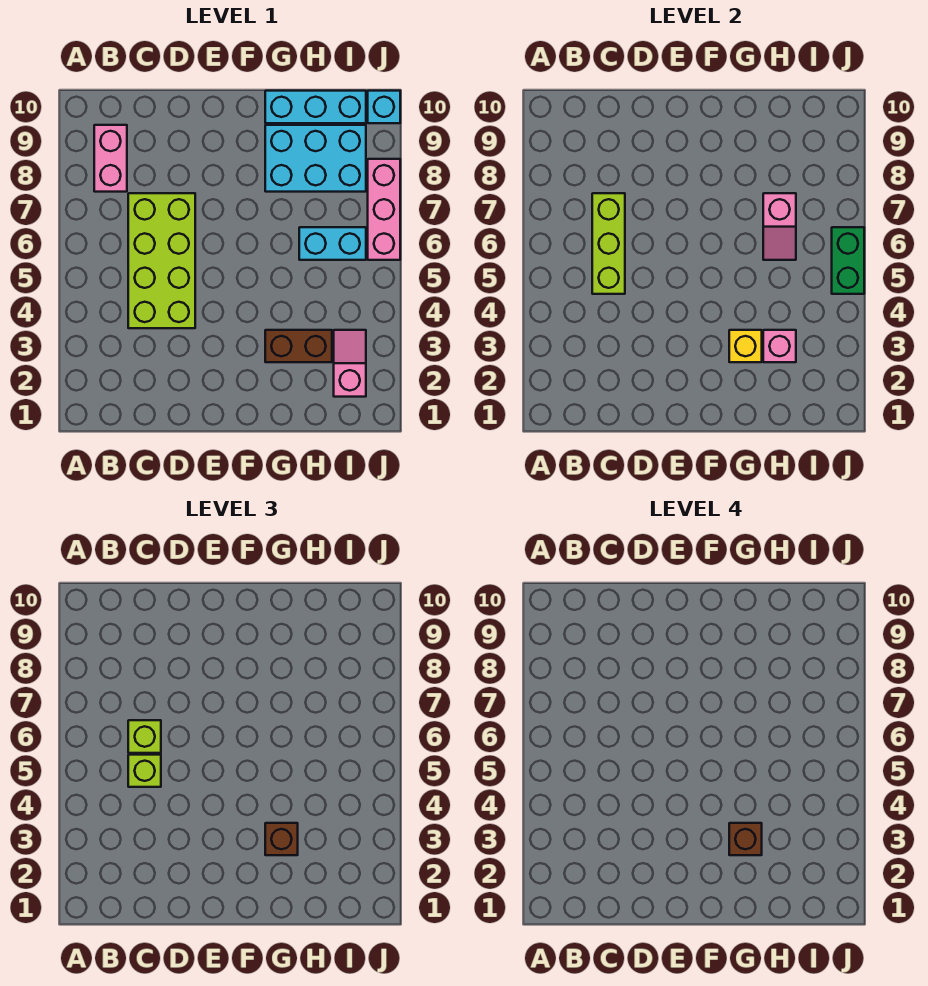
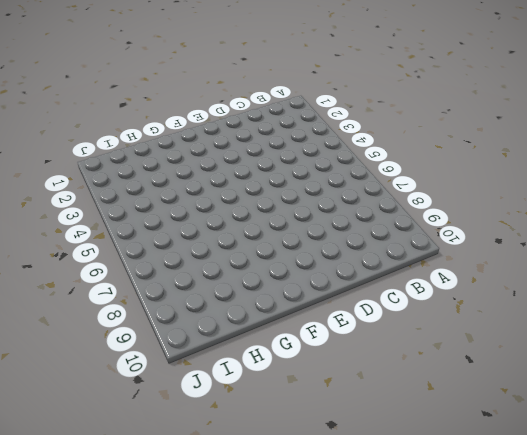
none -> pink brick B8:B9 level 1
none -> lime brick C4:D7 level 1
none -> brown brick G3:H3 level 1

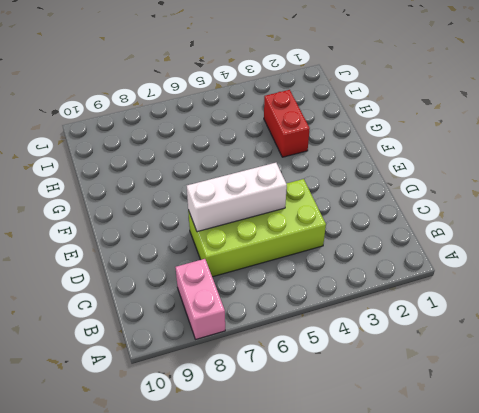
pink brick A8:B8 level 1 -> pink brick B8:B9 level 1
white brick D5:D7 level 2 -> none
red brick G3:H3 level 1 -> brown brick G3:H3 level 1
none -> cyan brick G8:I9 level 1
none -> cyan brick G10:I10 level 1
none -> cyan brick H6:I6 level 1

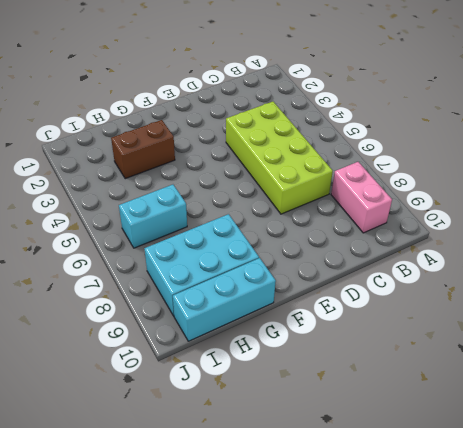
none -> pink slope I2:I3 level 1 top 2
none -> pink brick J6:J8 level 1
none -> cyan brick J10 level 1

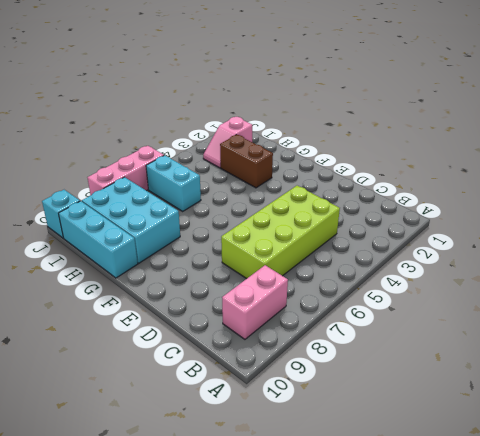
none -> lime brick C5:C7 level 2
none -> yellow brick G3 level 2
none -> pink brick H3 level 2

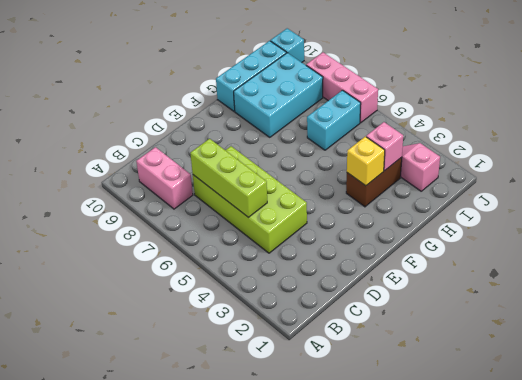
none -> pink slope H6:H7 level 2 top 7
none -> green brick J5:J6 level 2
none -> lime brick C5 level 3

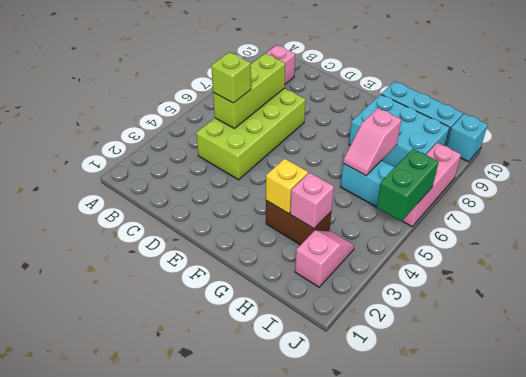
none -> lime brick C6 level 3
none -> brown brick G3 level 3
none -> brown brick G3 level 4

